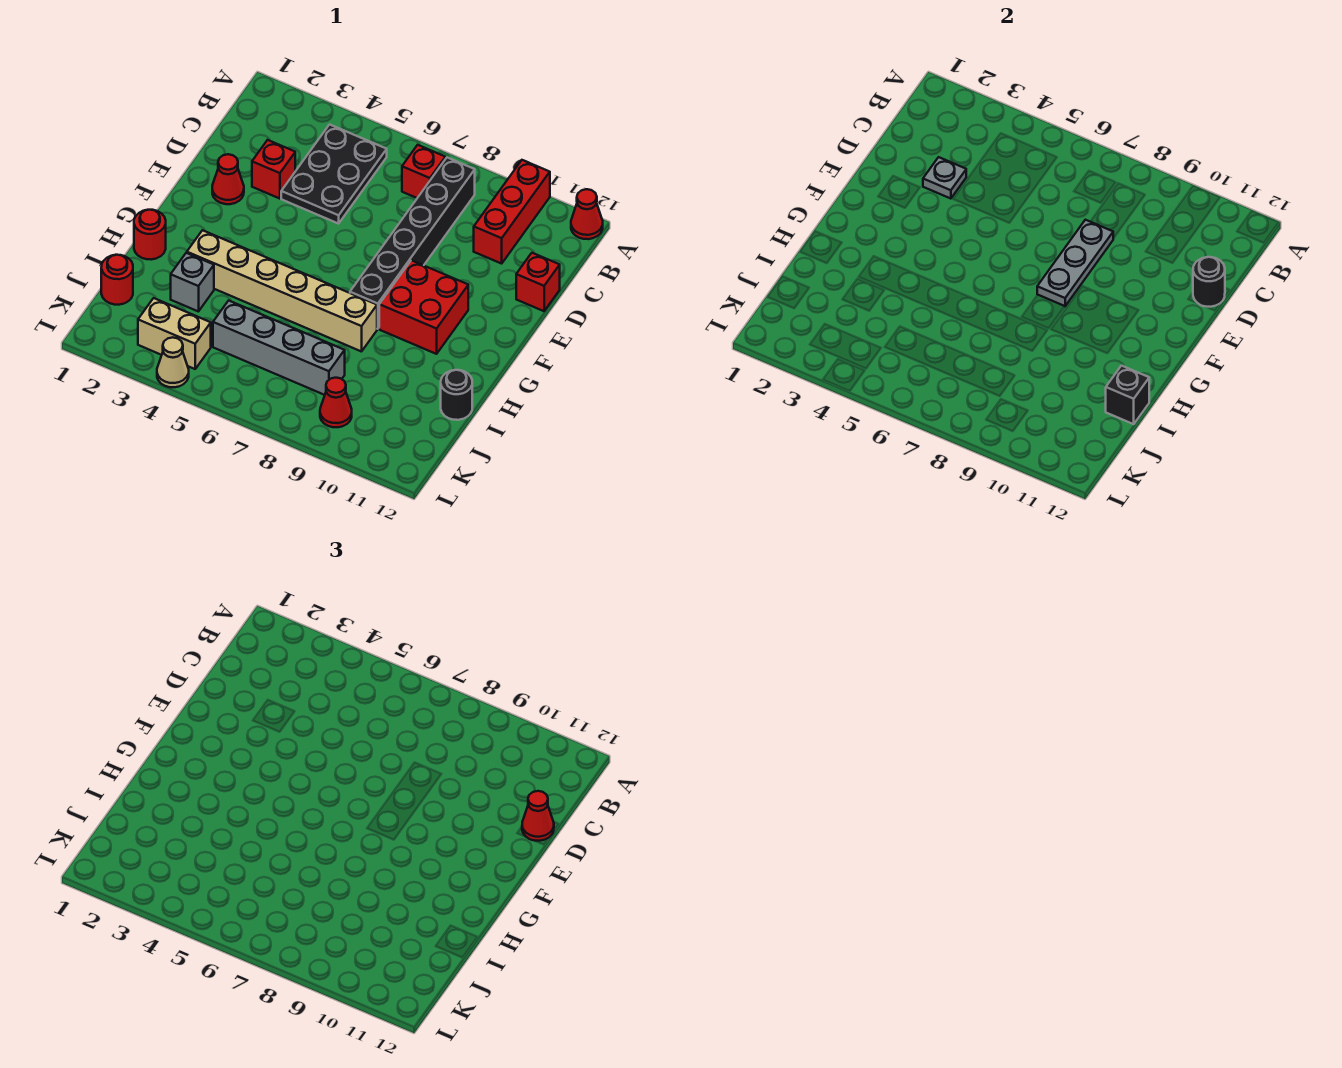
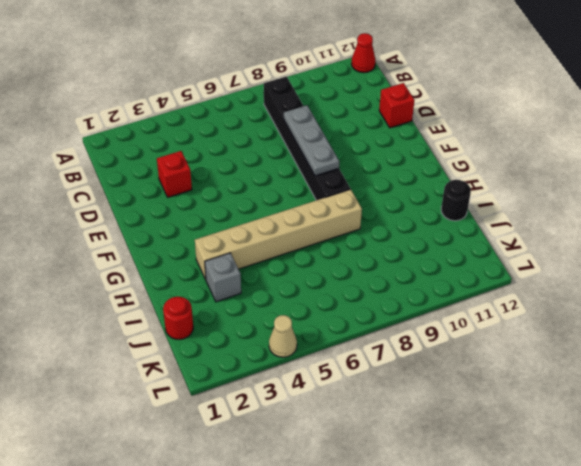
none -> red brick A10:C10 level 1
none -> black plate B4:D5 level 1
none -> red brick B7 level 1

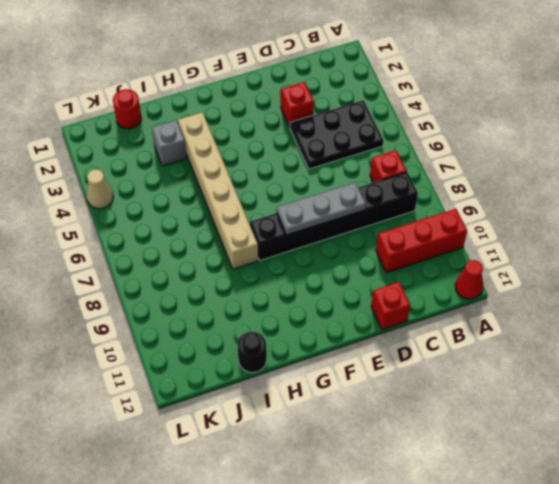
none -> red cone E2 level 1
none -> red brick F9:G10 level 1
none -> red round brick H1 level 1

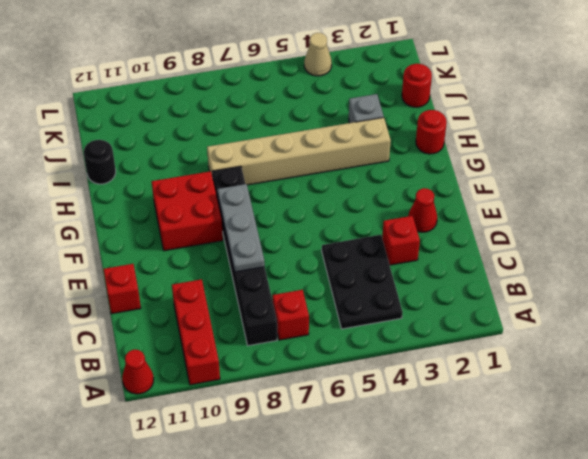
none -> grey brick J5:J8 level 1
none -> tan brick K3:K4 level 1
none -> red cone K9 level 1

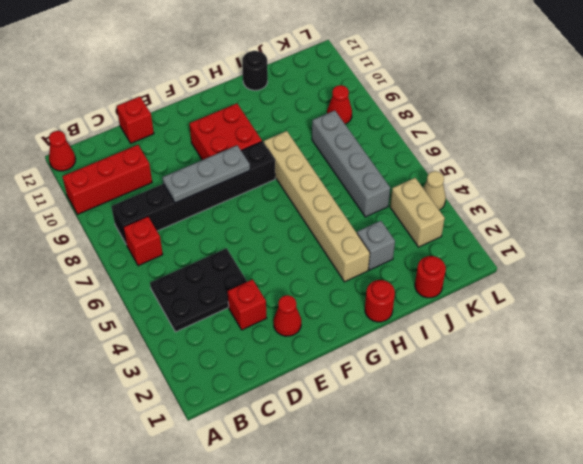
none -> grey plate D3 level 2
none -> black round brick D12 level 2
none -> black brick I12 level 2

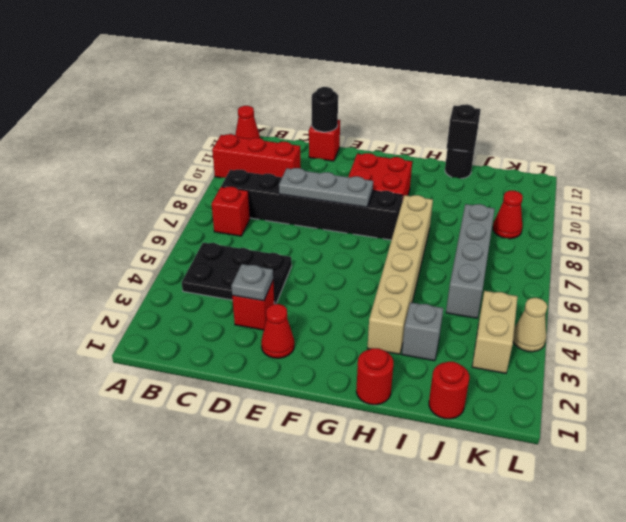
none -> red cone D12 level 3

